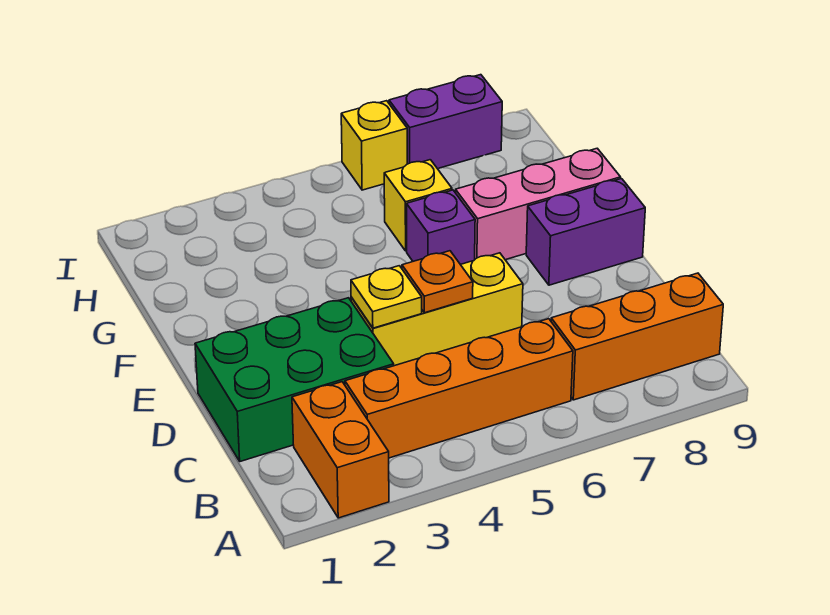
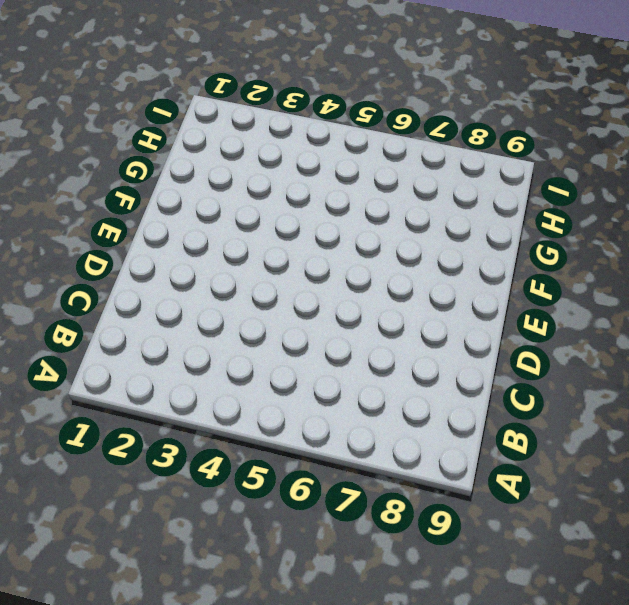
none -> orange brick A2:B2 level 1
none -> orange brick B3:B6 level 1
none -> orange brick B7:B9 level 1

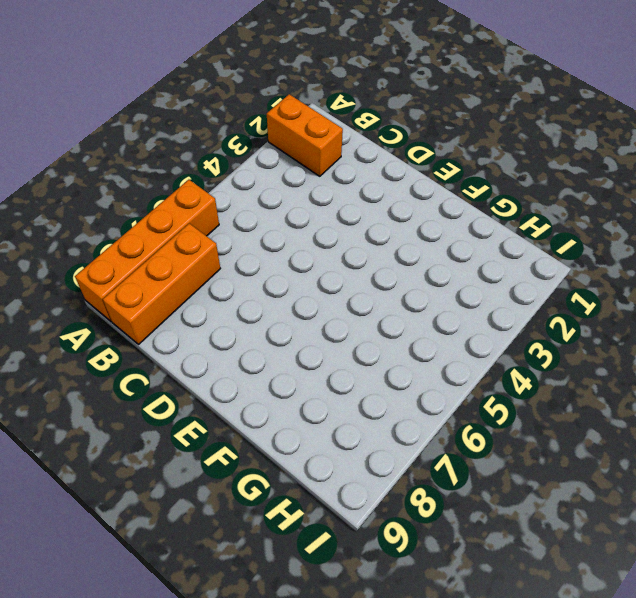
orange brick A6:A9 level 1 -> orange brick B3:B6 level 1
none -> green brick C1:D3 level 1
none -> yellow brick D4:D6 level 1
none -> purple brick E8:E9 level 1

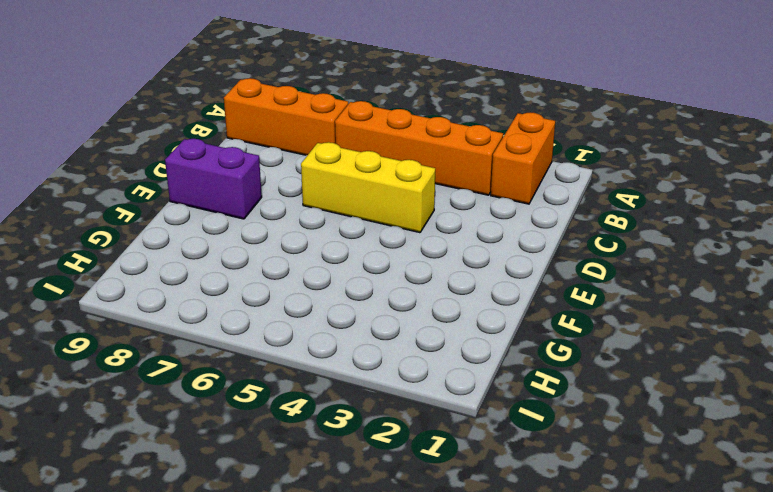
none -> green brick C1:D3 level 1
none -> purple brick F6 level 1
none -> pink brick F7:F9 level 1

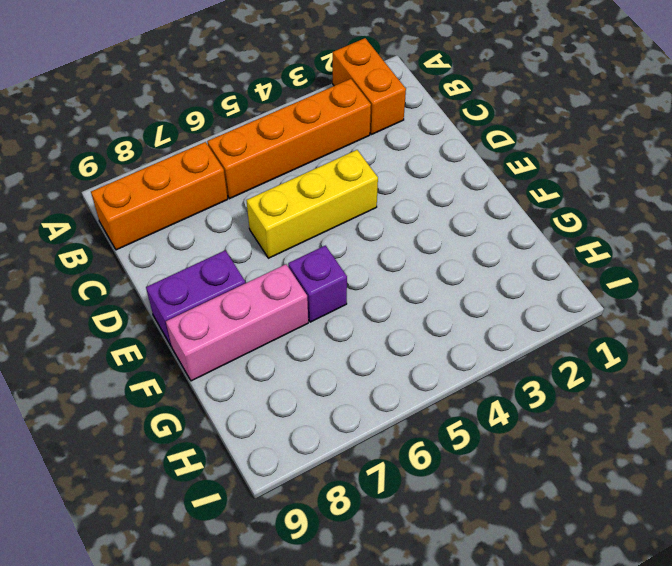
none -> green brick C1:D3 level 1
none -> yellow brick G6 level 1
none -> yellow brick I6 level 1

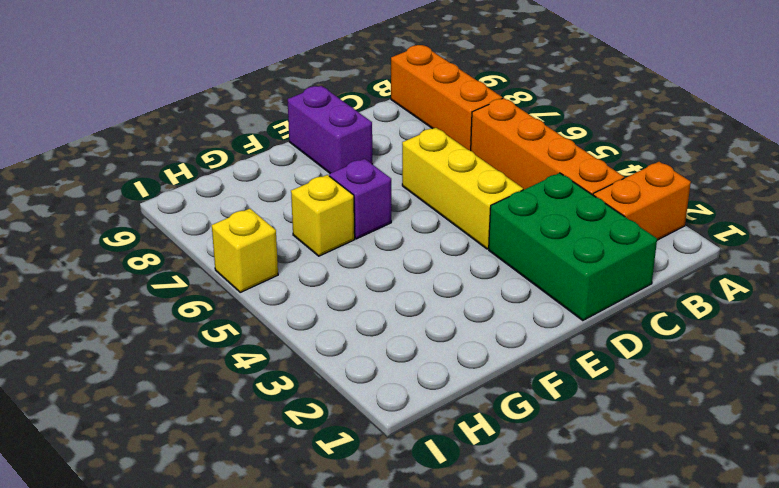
none -> pink brick F7:F9 level 1
none -> purple brick I7:I8 level 1
none -> yellow plate D4 level 2

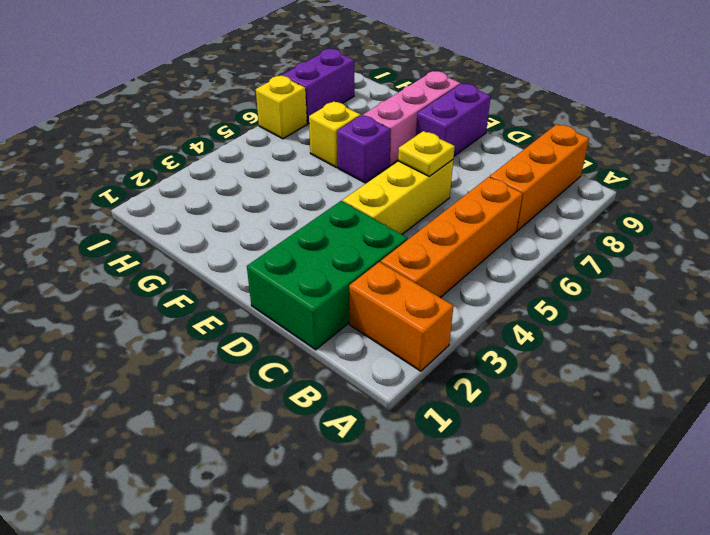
yellow plate D6 level 2 -> yellow plate D4 level 2
none -> orange plate D5 level 2

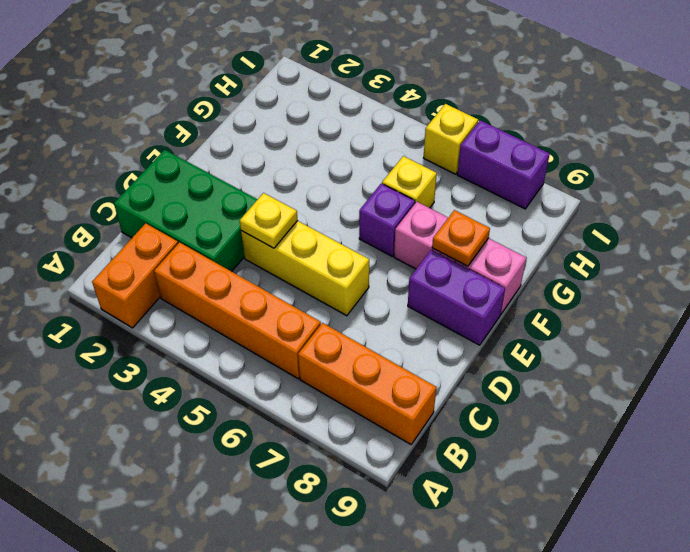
orange plate F8 level 2 -> orange plate D5 level 2

